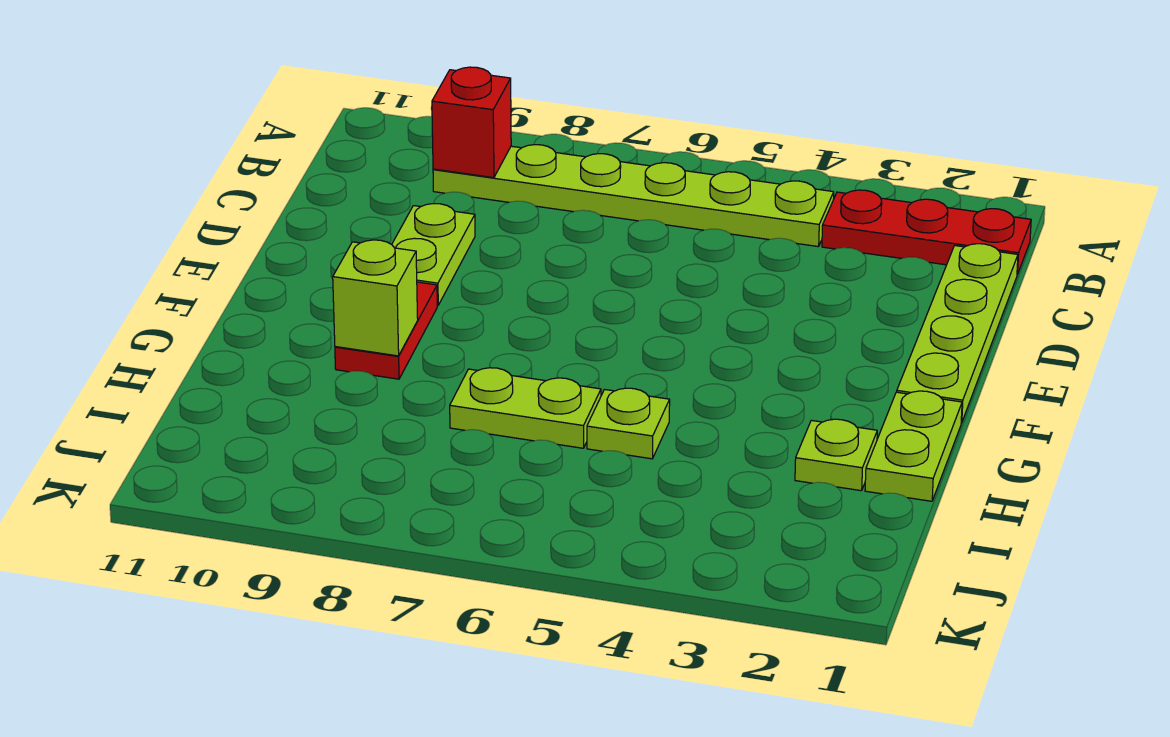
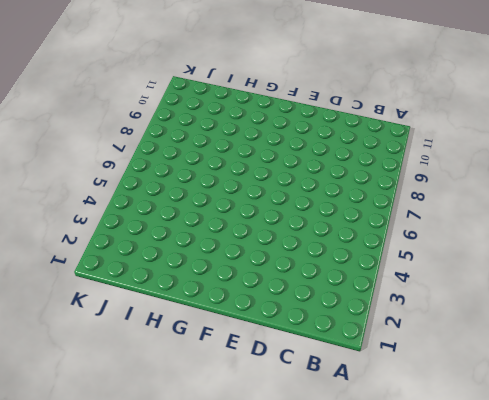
none -> red plate B1:B3 level 1
none -> lime plate B4:B9 level 1

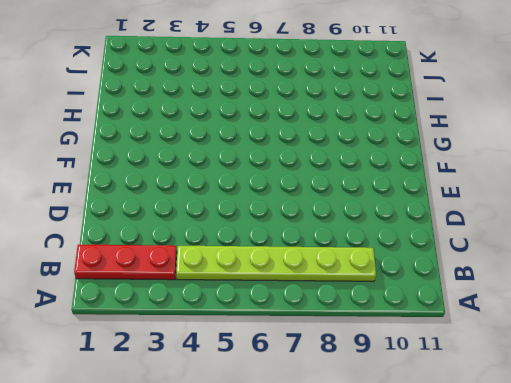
none -> lime plate C1:F1 level 1
none -> lime plate D9:E9 level 1

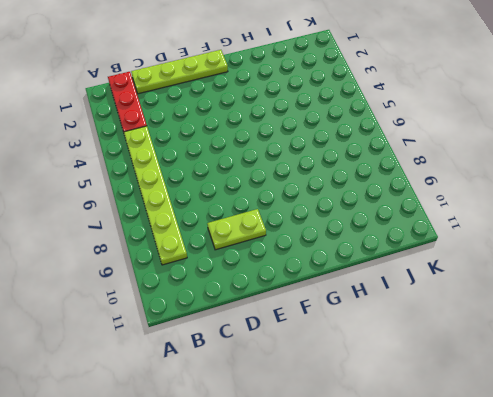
none -> red plate F9:G9 level 1
none -> lime plate G1:H1 level 1

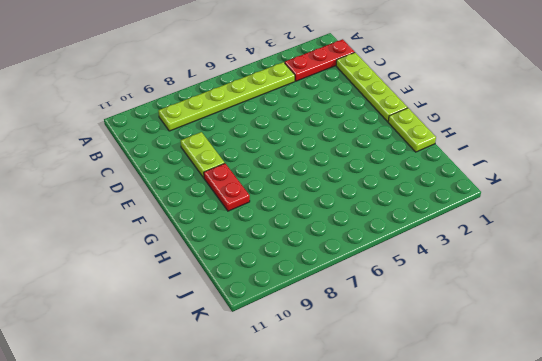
none -> lime plate H2 level 1
none -> lime plate H5 level 1

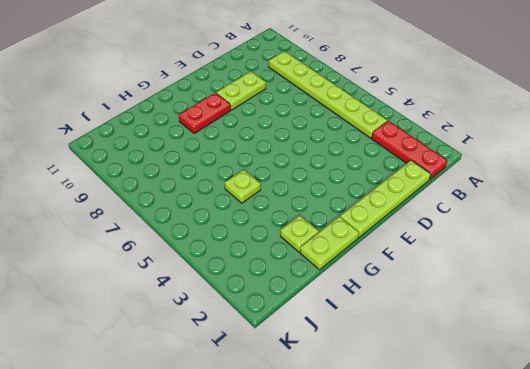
none -> lime plate H6:H7 level 1
none -> red brick B9 level 2

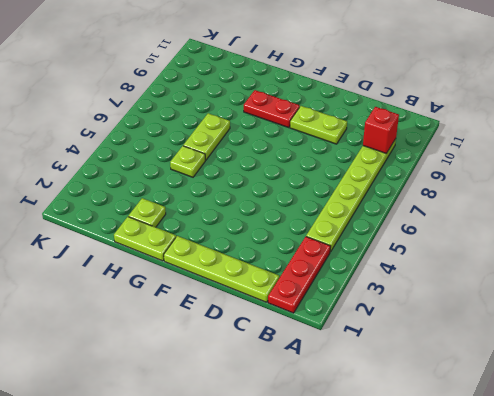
none -> lime brick G9 level 2

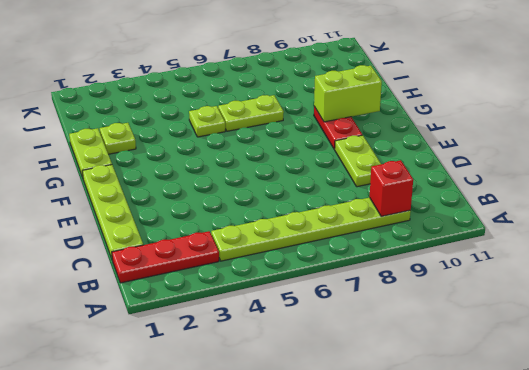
lime brick G9:G10 level 2 -> lime brick G9 level 2

